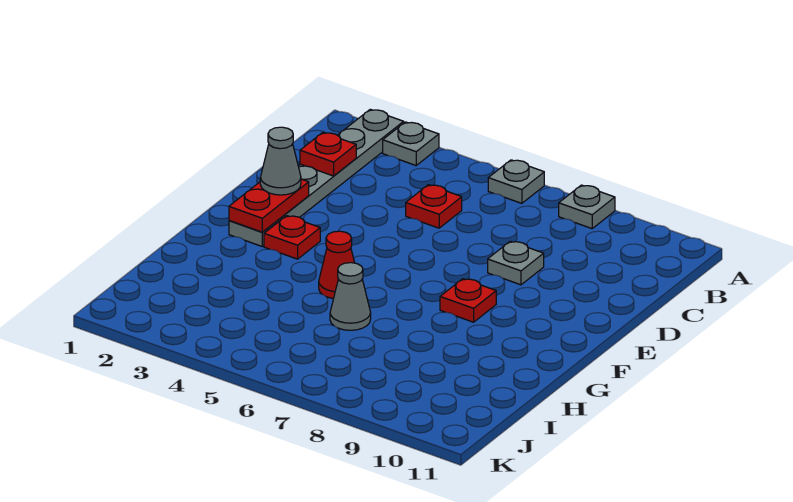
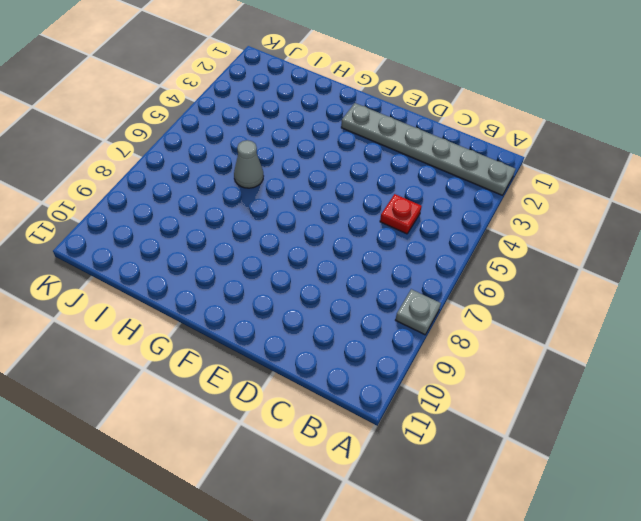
none -> grey plate A3 level 1
none -> grey plate A6 level 1
none -> grey plate D8 level 1

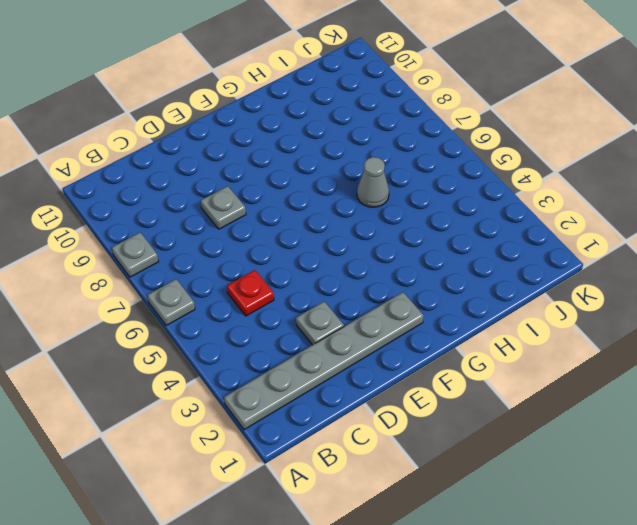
grey plate D3 level 1 -> grey plate A3 level 1
none -> red plate F3 level 1
none -> red plate F8 level 1
none -> red cone G5 level 1

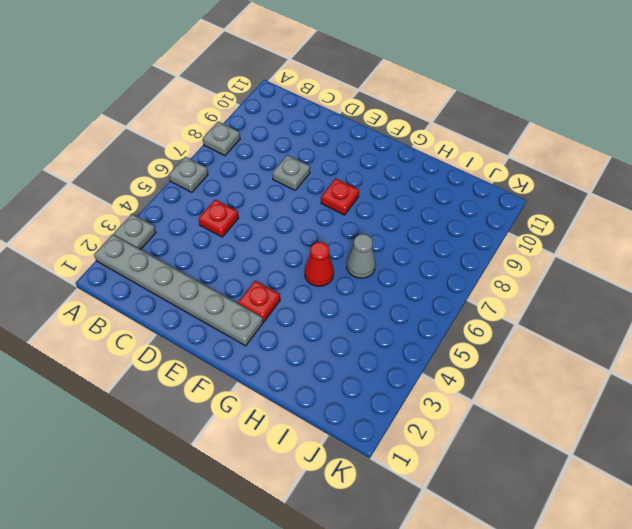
none -> red plate C2 level 2
none -> red plate E2:F2 level 2
none -> grey cone E2 level 3

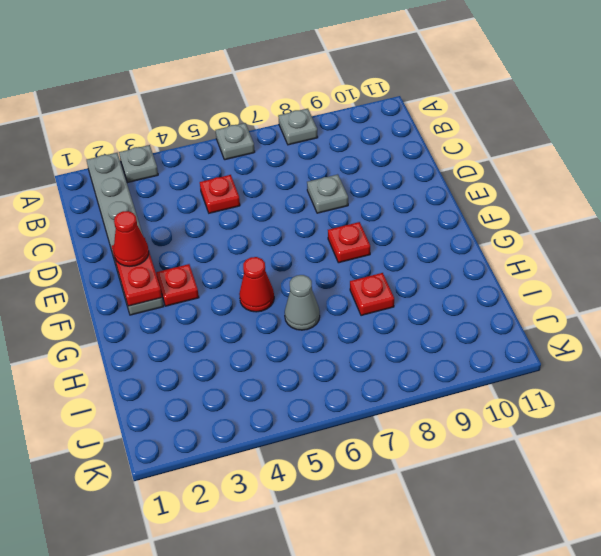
red cone E2 level 3 -> grey cone E2 level 3
red plate H8 level 1 -> red plate C2 level 2

